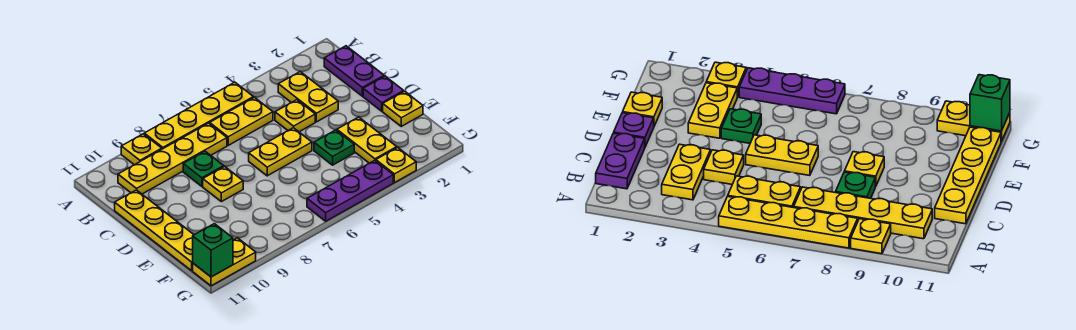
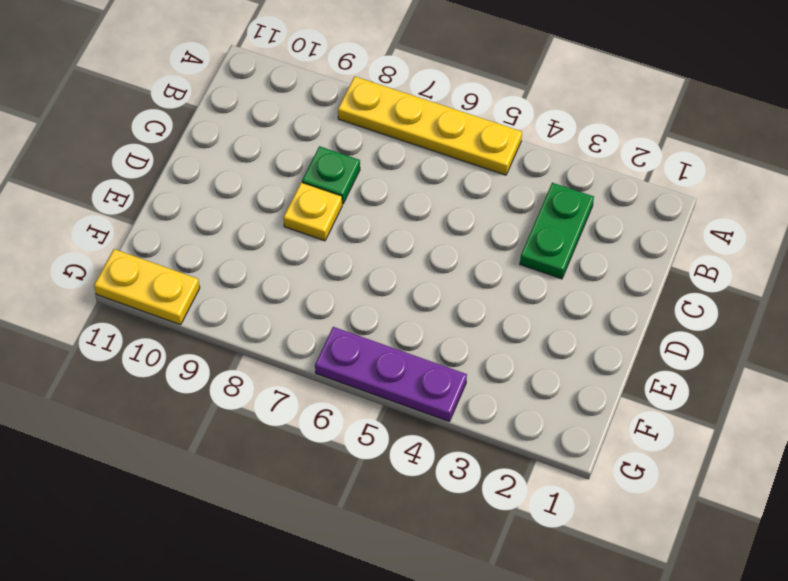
green plate B3:C3 level 1 -> yellow plate B3:C3 level 1
none -> yellow plate A9 level 1
none -> purple plate B1:C1 level 1
none -> yellow plate B5:B6 level 1

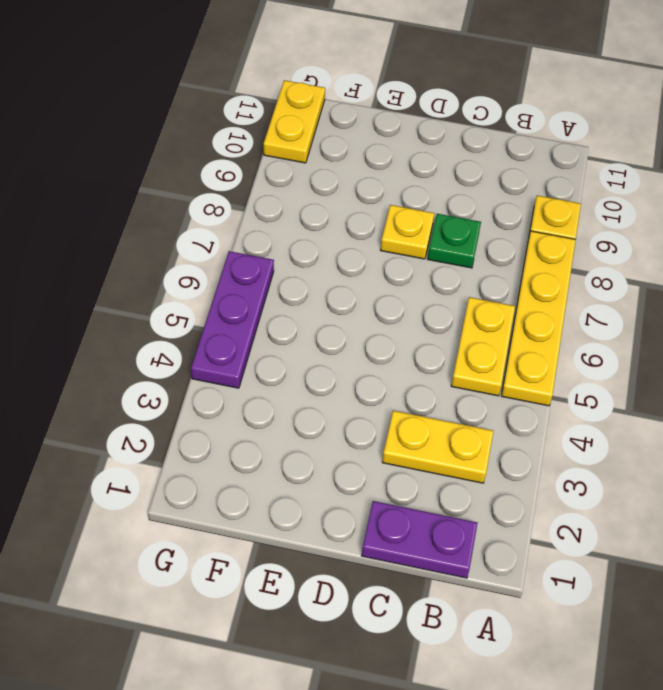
none -> yellow plate B7:B10 level 1
none -> yellow plate C4 level 1
none -> yellow plate C11:F11 level 1

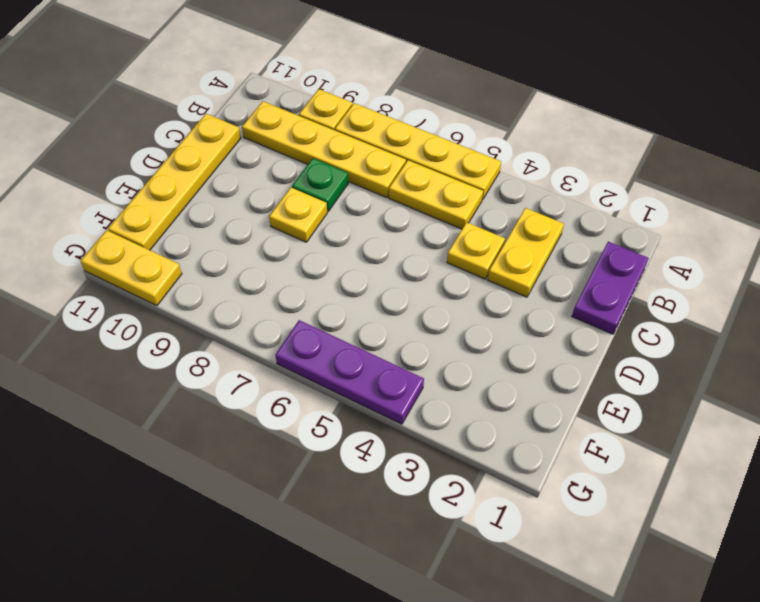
none -> purple plate D1 level 1
none -> yellow plate D5:D6 level 1
none -> yellow plate E1 level 1

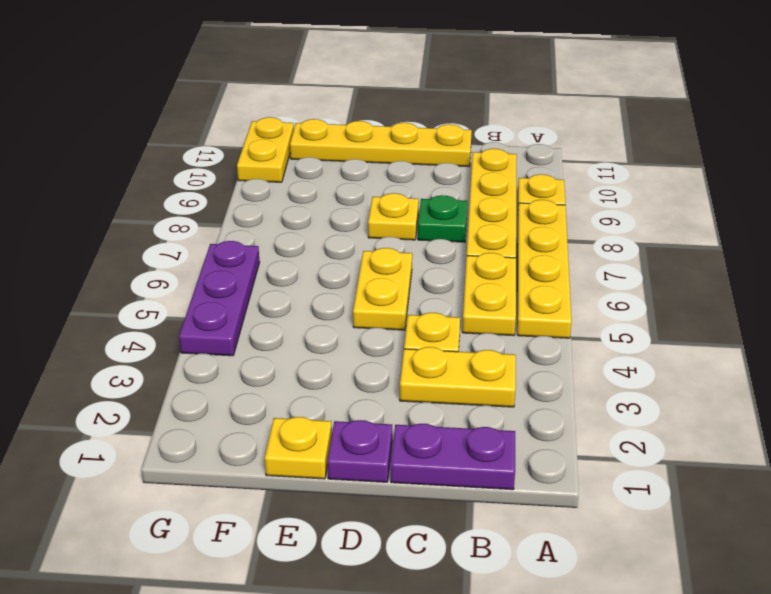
none -> yellow plate E3:F3 level 1
none -> green plate E4 level 1
none -> yellow plate G3 level 1

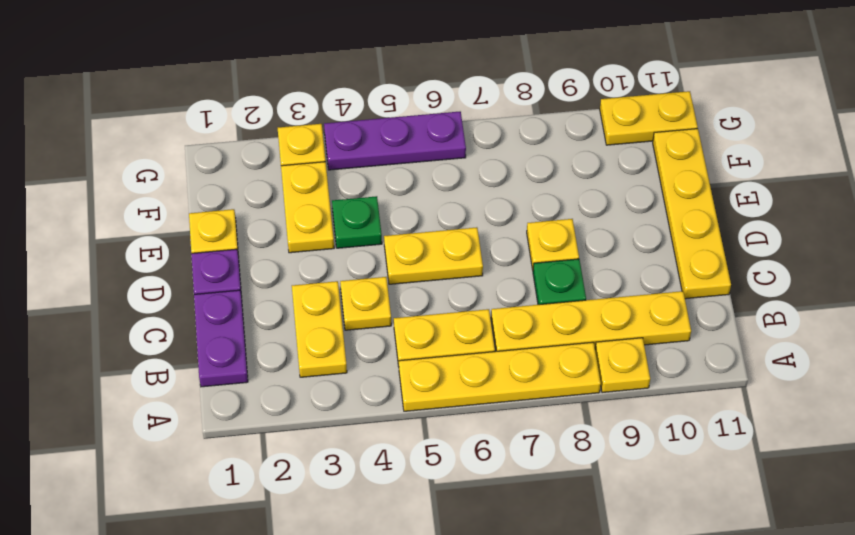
none -> green brick G11 level 2

